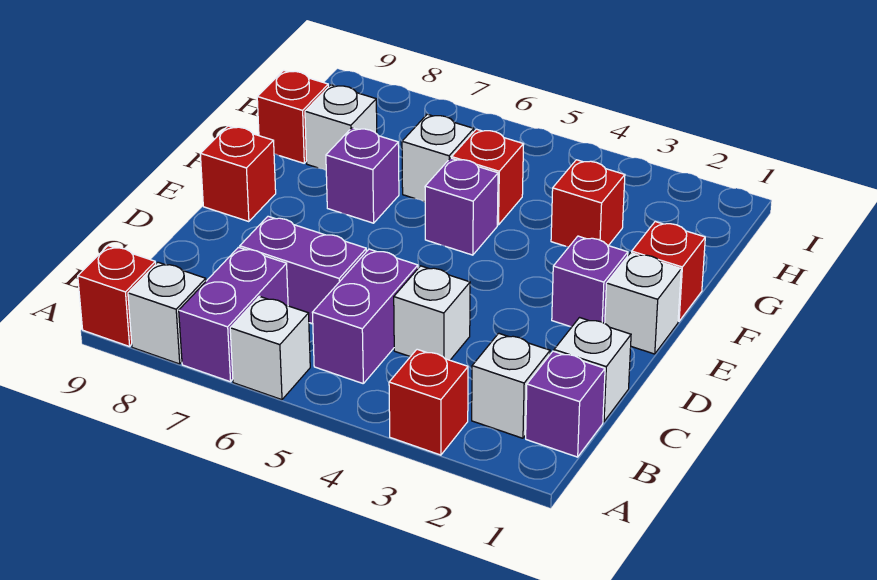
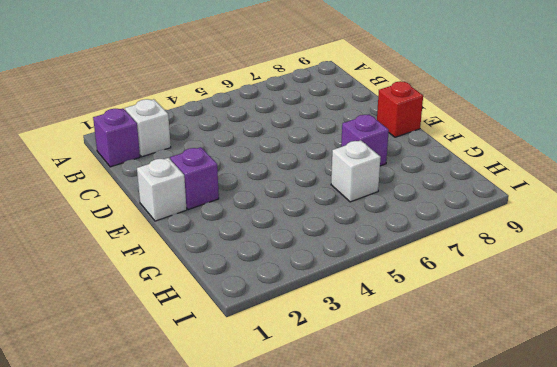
none -> red brick A3 level 1
none -> white brick A6 level 1
none -> purple brick A7:B7 level 1

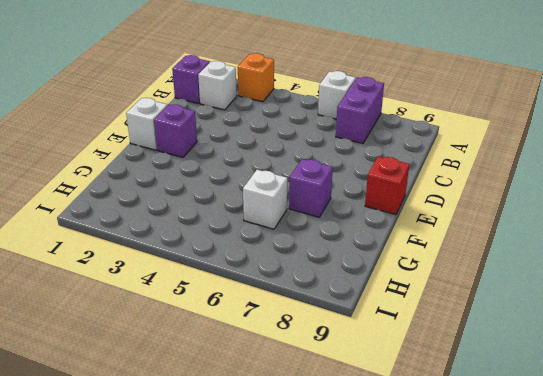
orange brick A3 level 1 -> red brick A3 level 1
none -> white brick A8 level 1
none -> red brick A9 level 1
none -> purple brick B5:C5 level 1

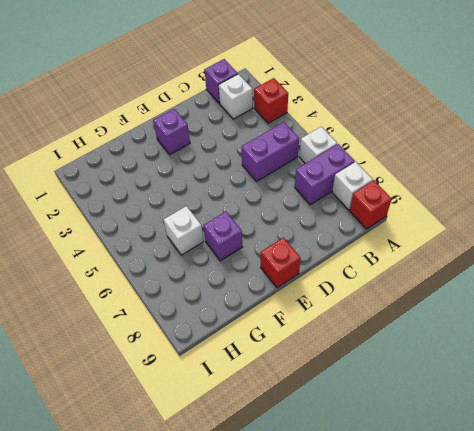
none -> white brick C1 level 1
none -> white brick C4 level 1
none -> purple brick C6:C7 level 1

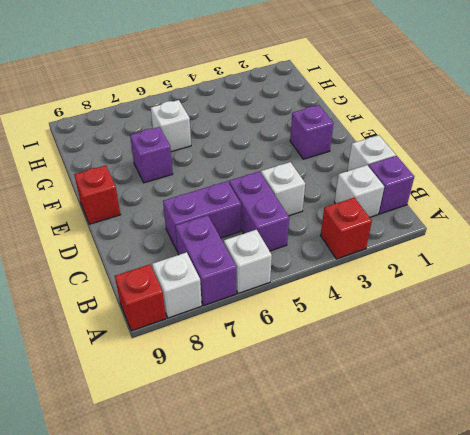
none -> white brick E1 level 1
none -> red brick F1 level 1
none -> purple brick F5 level 1

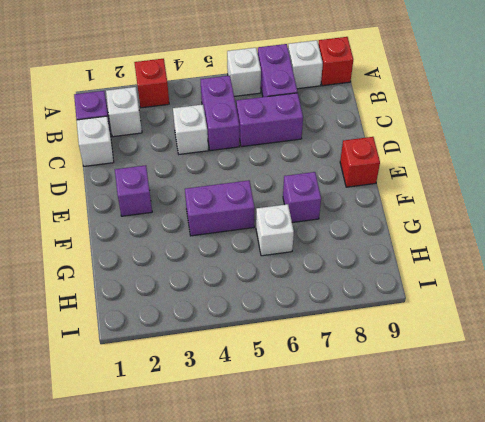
purple brick F4:F5 level 1 -> purple brick F5 level 1
none -> white brick E1 level 1
none -> red brick F1 level 1
none -> red brick G3 level 1

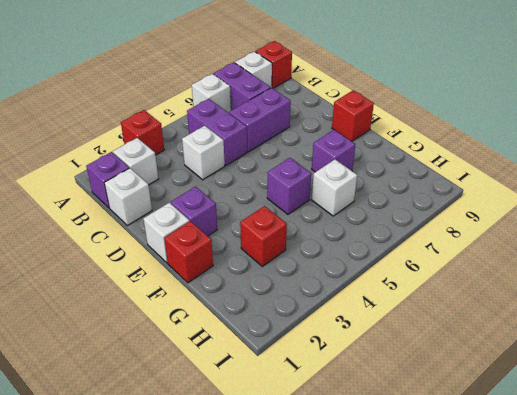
none -> red brick G5 level 1
none -> white brick G8 level 1
none -> red brick G9 level 1

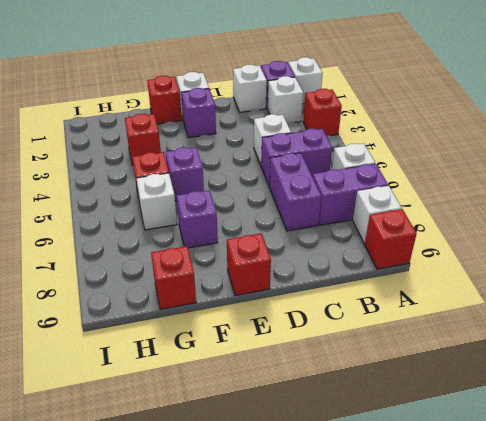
white brick A1 level 1 -> white brick G8 level 1

